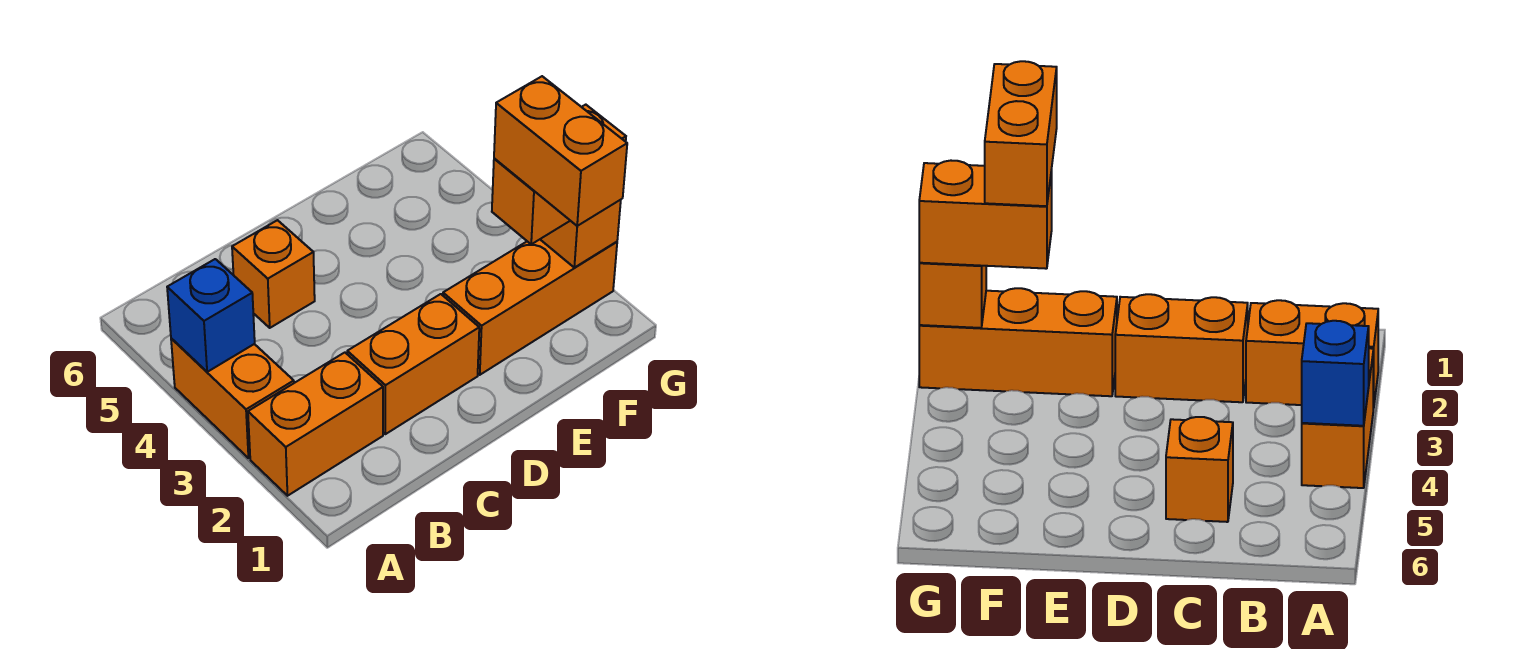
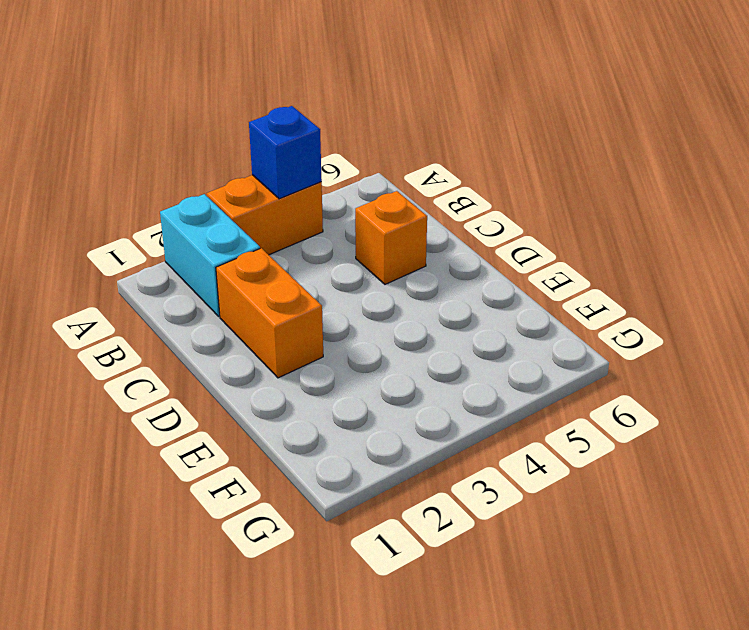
cyan brick A2:B2 level 1 -> orange brick A2:B2 level 1
none -> orange brick E2:G2 level 1
none -> orange brick G2 level 2

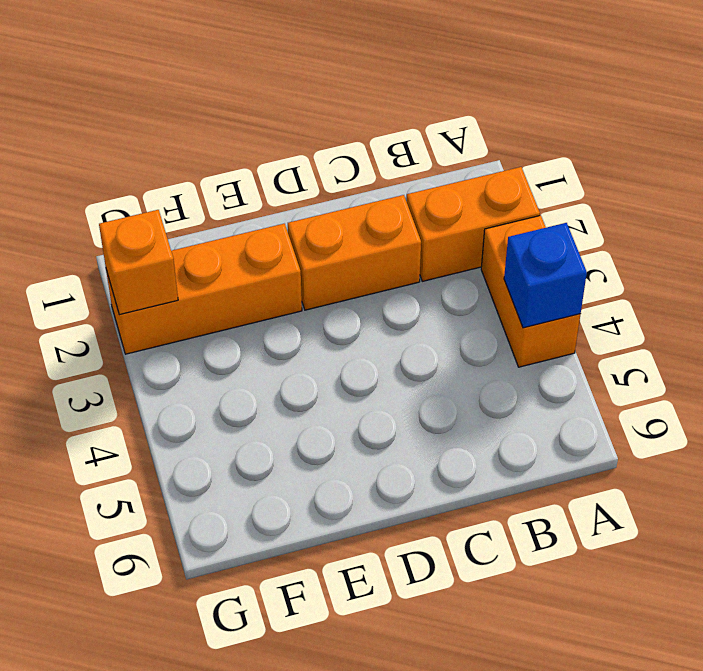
none -> orange brick C5 level 1
none -> orange brick F2:G2 level 3

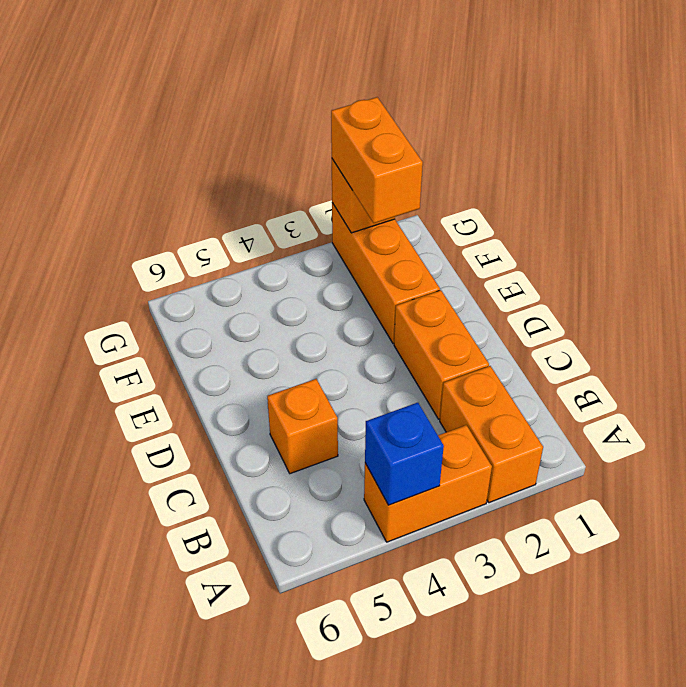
none -> orange brick F1:F2 level 4

